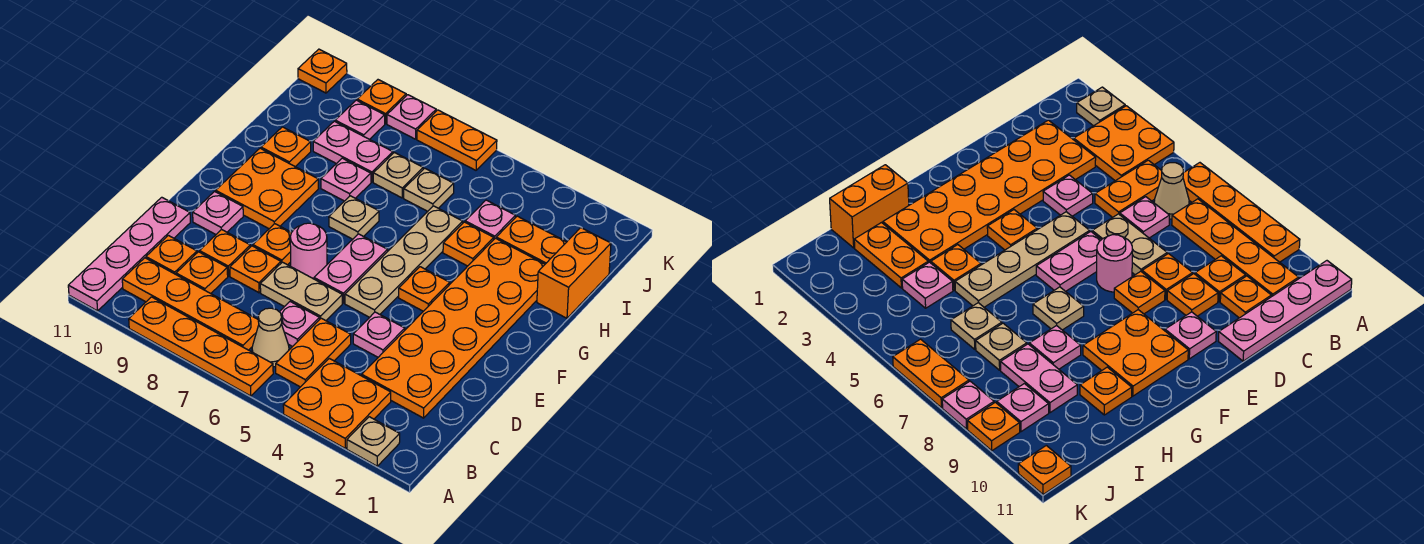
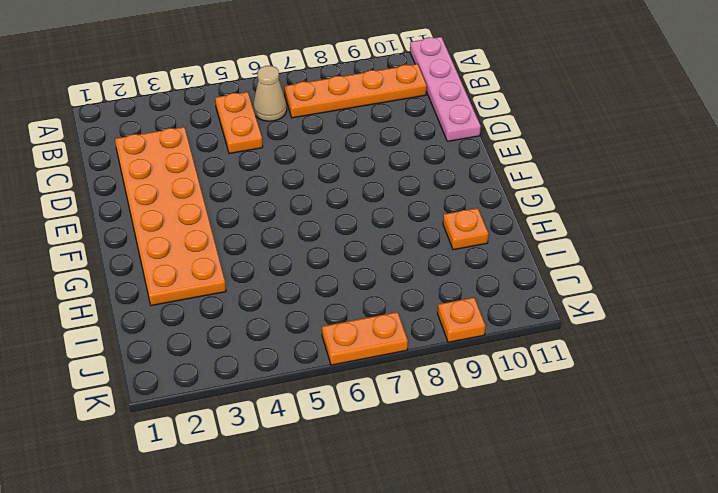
none -> tan plate A2 level 1
none -> orange plate A3:B4 level 1
none -> orange plate A6:A9 level 1
none -> pink plate C6 level 1

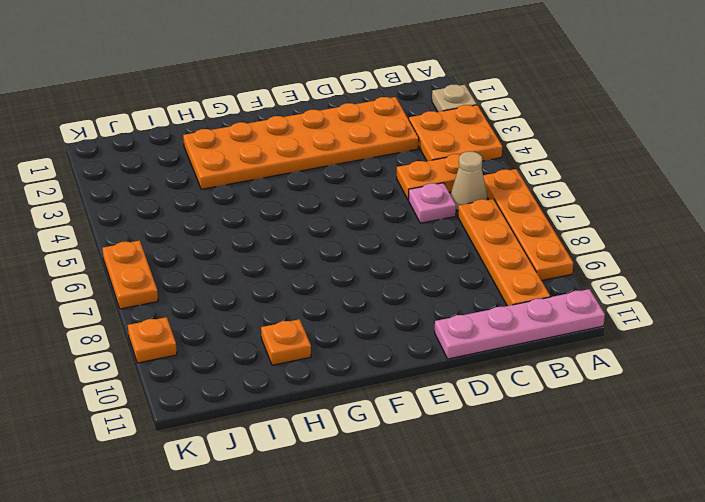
none -> orange plate C9 level 1
none -> orange plate C10 level 1
none -> pink plate D4 level 1
none -> tan plate D6:D7 level 1

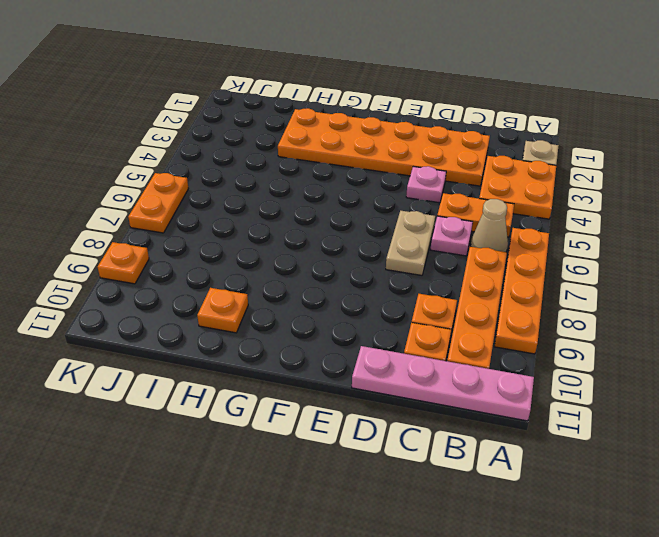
none -> orange plate D8 level 1
none -> orange plate D9 level 1
none -> tan plate E5:H5 level 1
none -> pink plate E6:F6 level 1

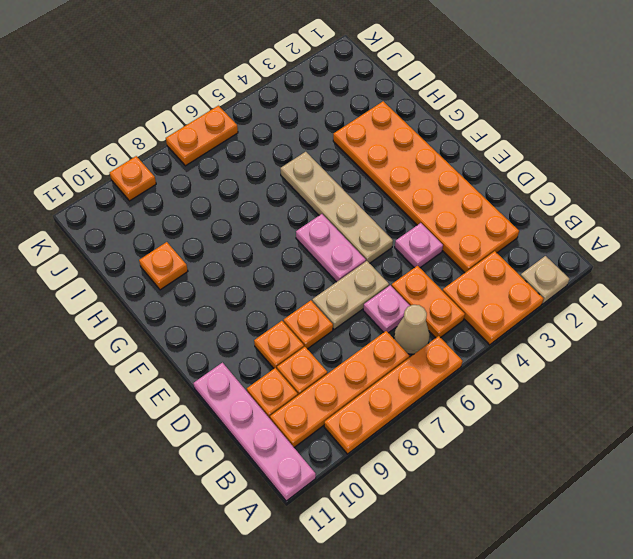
none -> pink round brick E7 level 1
none -> orange plate E8 level 1
none -> pink plate E10 level 1
none -> orange plate F4 level 1

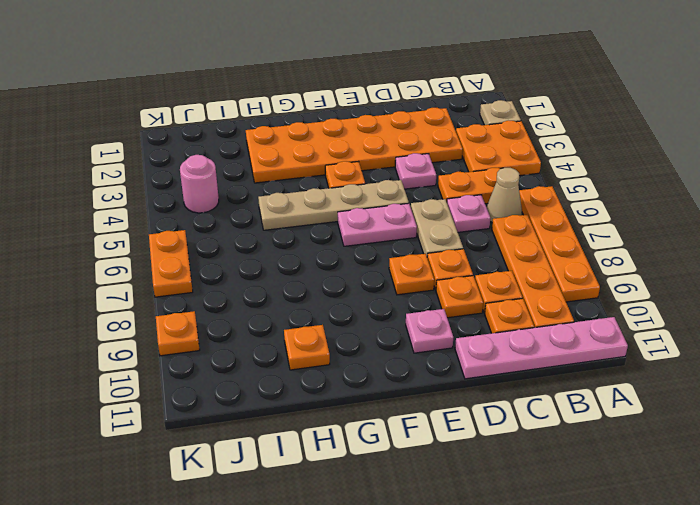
pink round brick J4 level 1 -> pink round brick E7 level 1
none -> orange plate F9:G10 level 1
none -> tan plate G7 level 1
none -> orange brick H1:I1 level 1
none -> orange plate H4 level 1

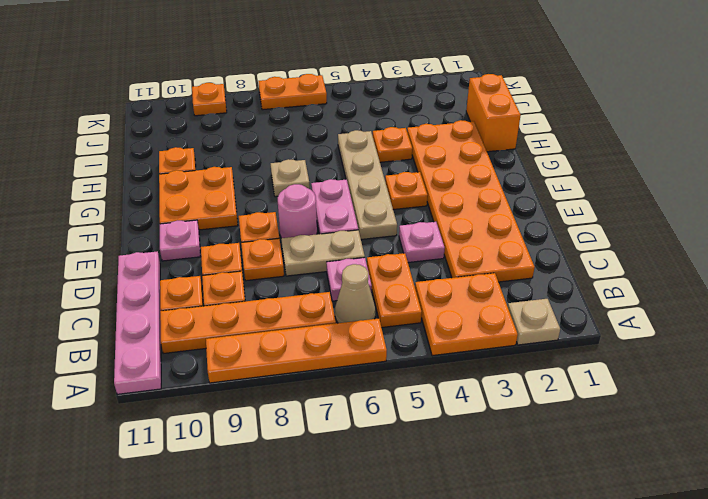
none -> pink plate H8 level 1
none -> orange plate I2:I3 level 1
none -> pink plate I4 level 1
none -> tan plate I6 level 1

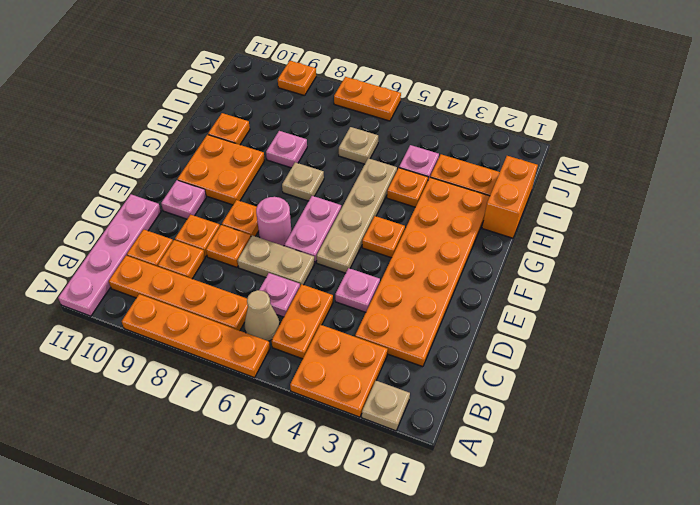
none -> tan plate I7 level 1
none -> pink plate I8:I9 level 1
none -> pink plate J9 level 1
none -> pink plate K8 level 1

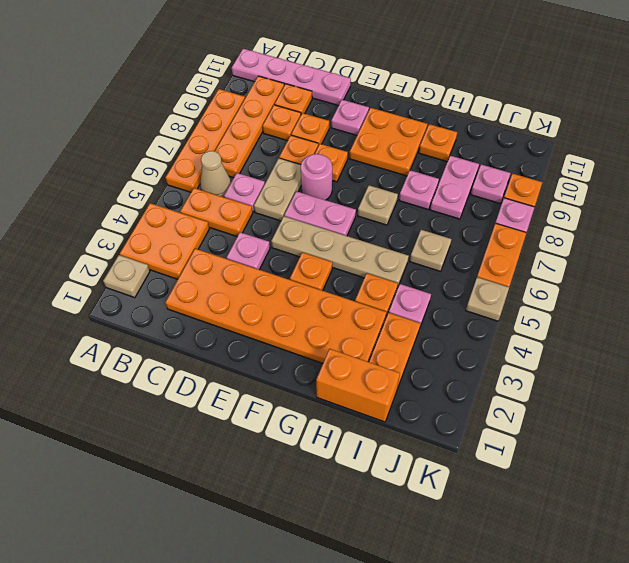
tan plate K5 level 1 -> tan plate I7 level 1
none -> orange plate K11 level 1

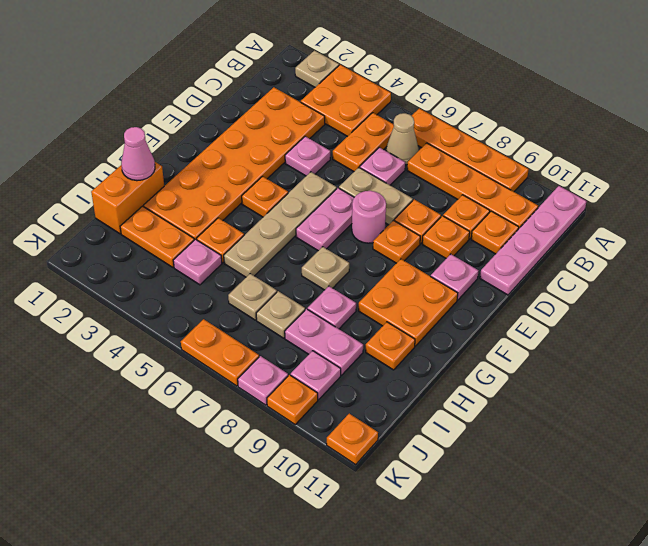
pink cone H1 level 2 -> none

